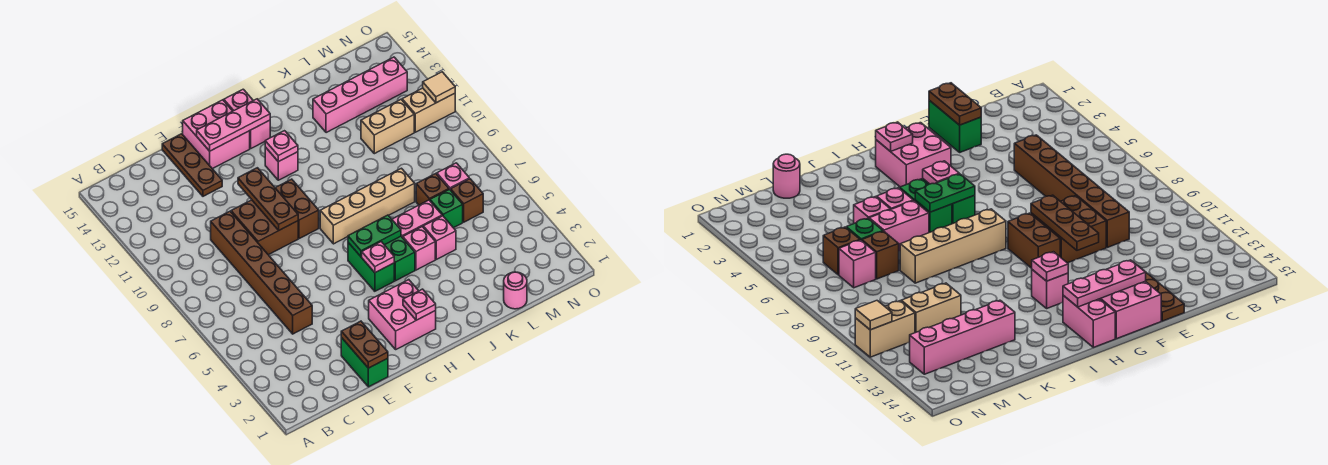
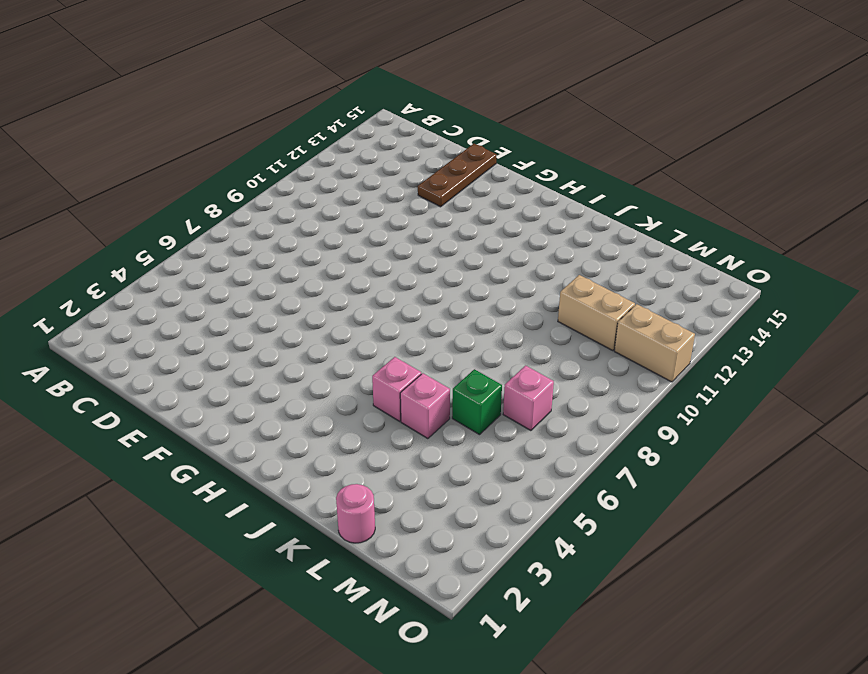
none -> brown brick D5:D10 level 1
none -> green brick E1:E2 level 1
none -> brown brick E9:F10 level 1
none -> pink brick F14:G15 level 1

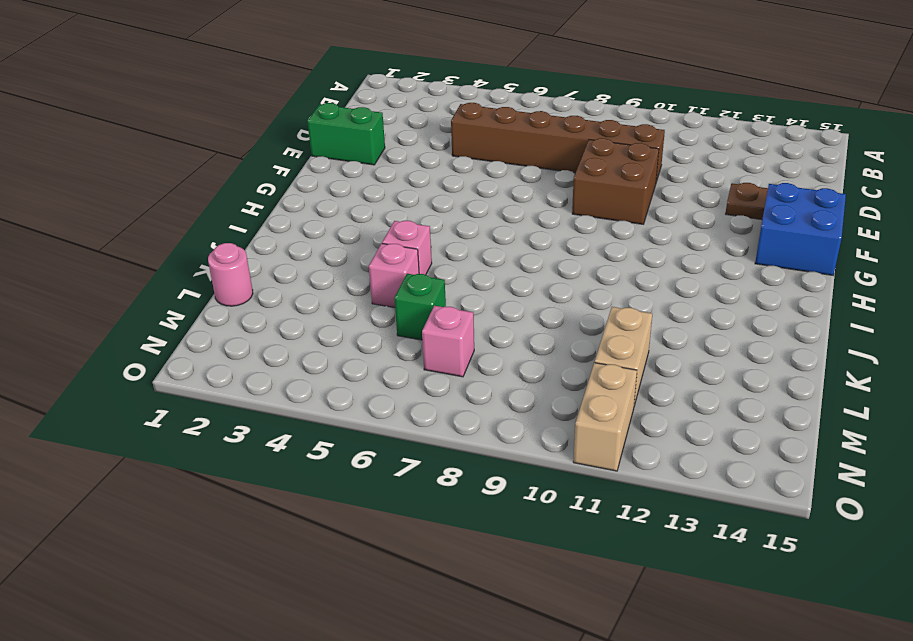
blue brick F14:G15 level 1 -> pink brick F14:G15 level 1
none -> pink brick G2:H3 level 1
none -> brown brick G9:G10 level 1
none -> green brick H5:H6 level 1
none -> tan brick H8:K8 level 1

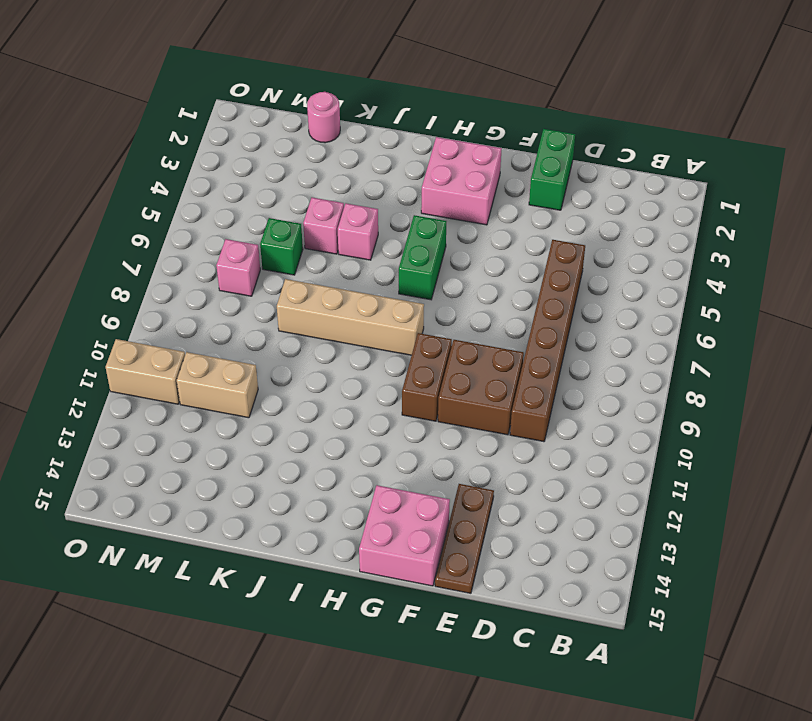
none -> pink brick H12 level 1
none -> pink brick H14:H15 level 1
none -> green brick I5:I6 level 1
none -> pink brick J6:K6 level 1

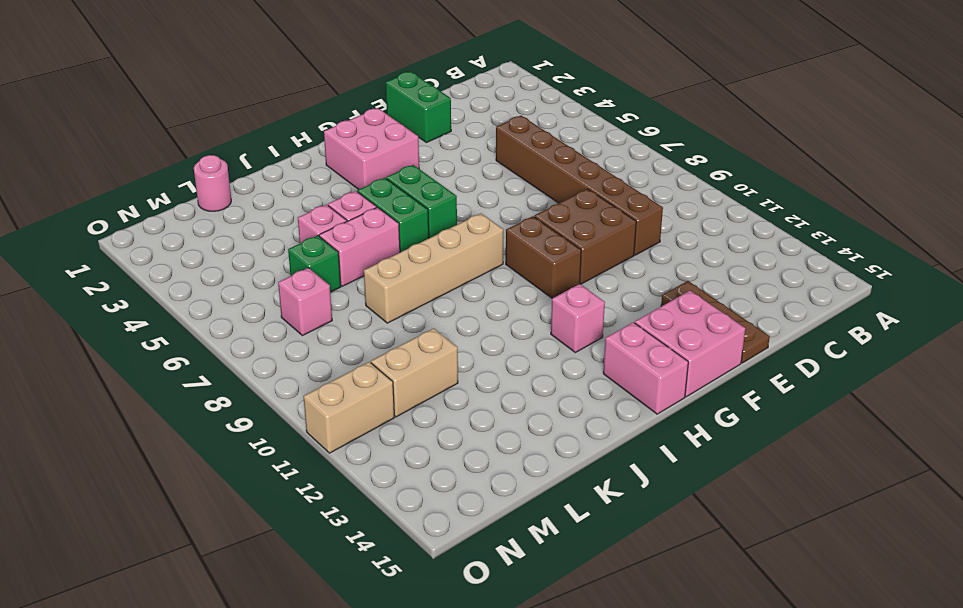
none -> pink brick K13:N13 level 1
none -> brown brick L7 level 1
none -> brown brick M6 level 1
none -> brown plate E1:E2 level 2

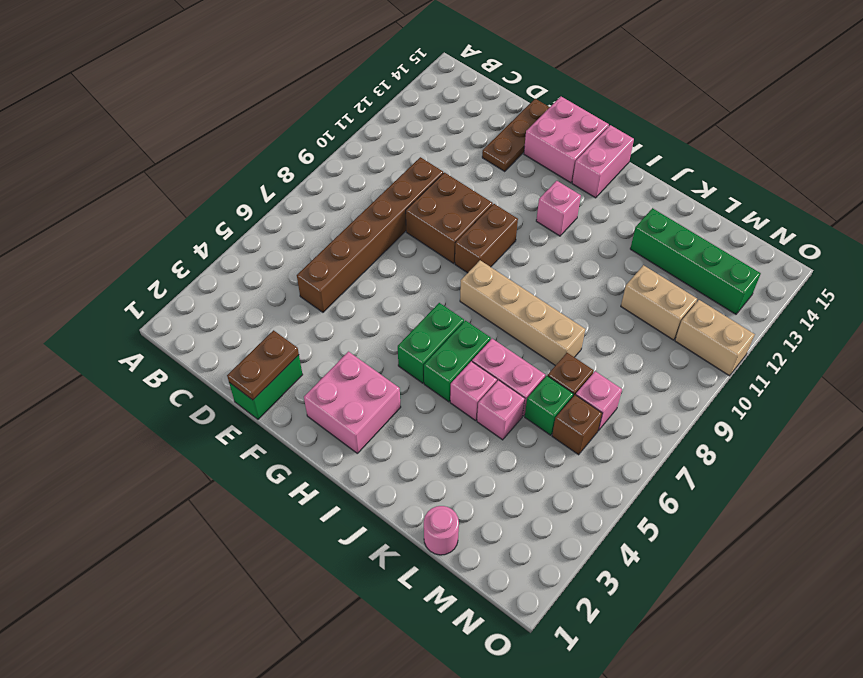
green brick K13:N13 level 1 -> pink brick K13:N13 level 1
none -> brown plate F9:F11 level 2
none -> pink plate F14:H14 level 2
none -> pink plate H2 level 2
none -> pink plate H5 level 2

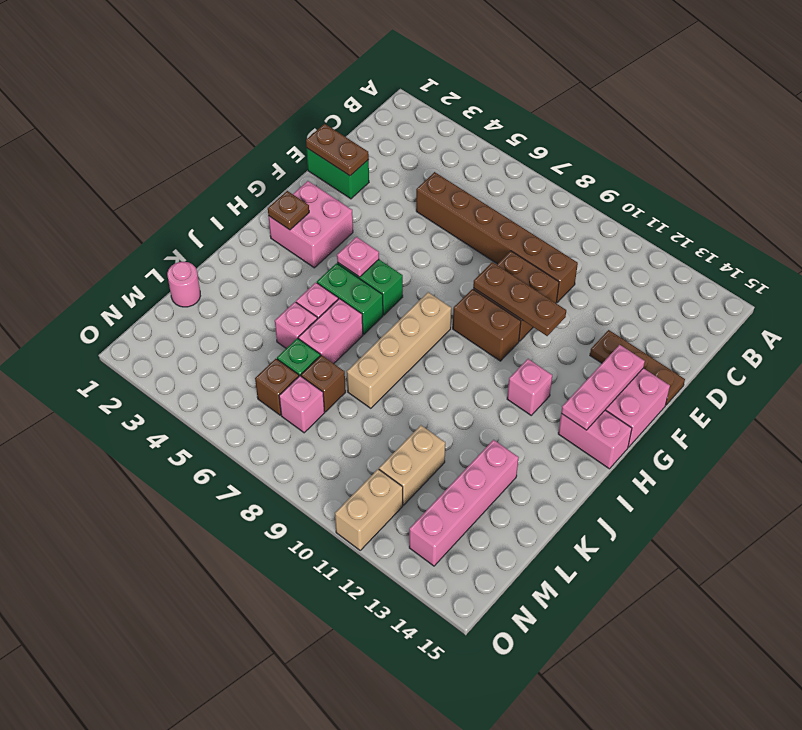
brown plate H2 level 2 -> pink plate H2 level 2
none -> green plate H6:I6 level 2
none -> pink plate H12 level 2
none -> tan tile O11 level 2

